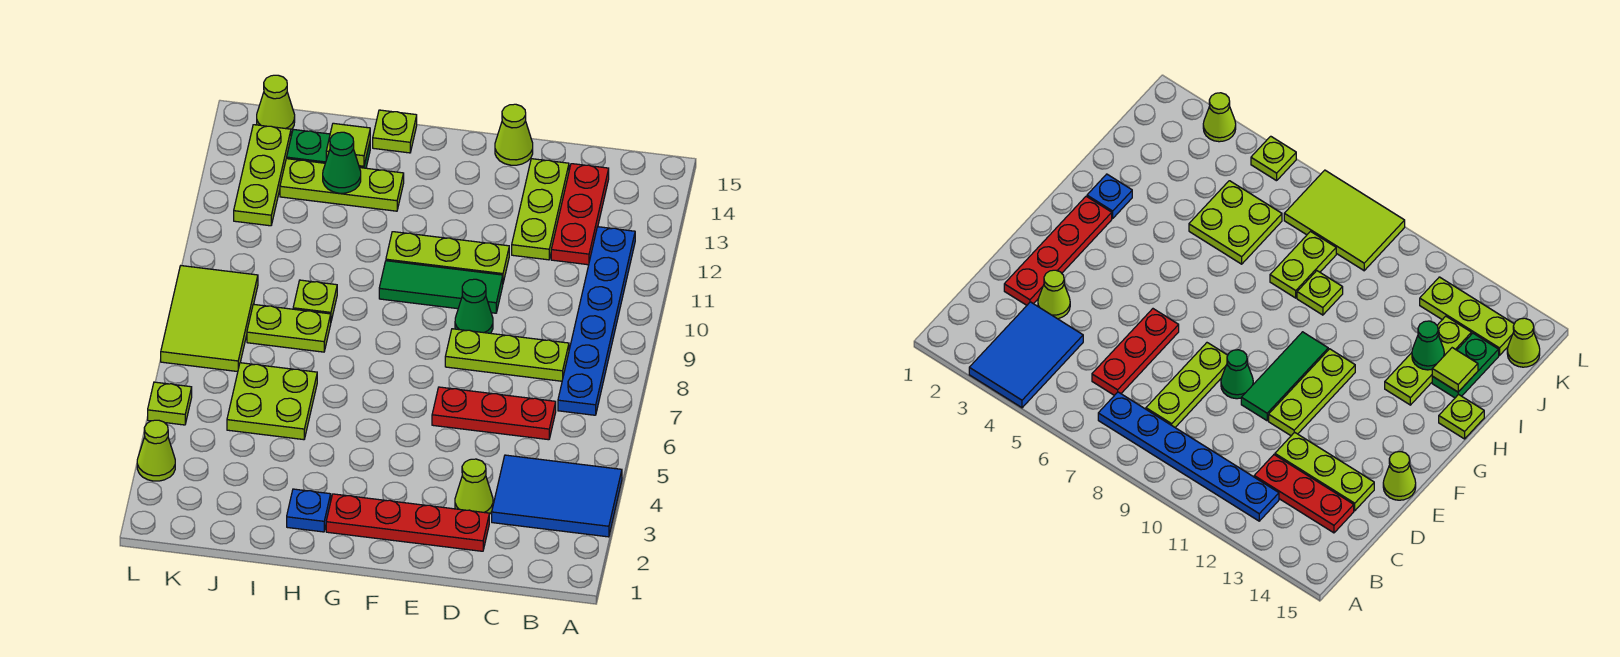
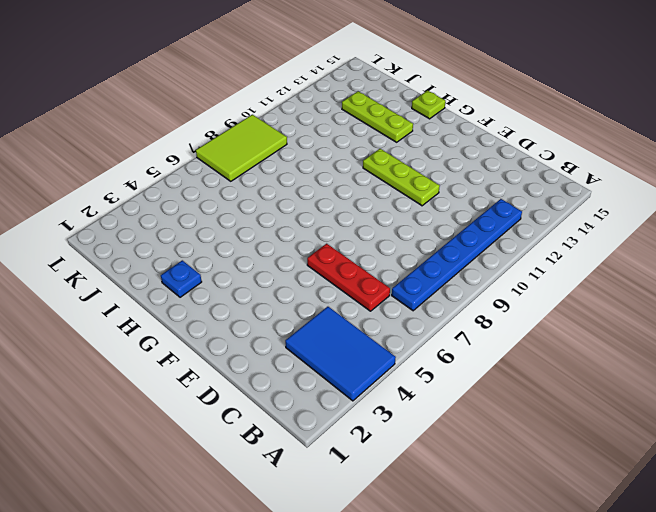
none -> lime plate C8:E8 level 1
none -> red plate C12:C14 level 1
none -> red plate D2:G2 level 1

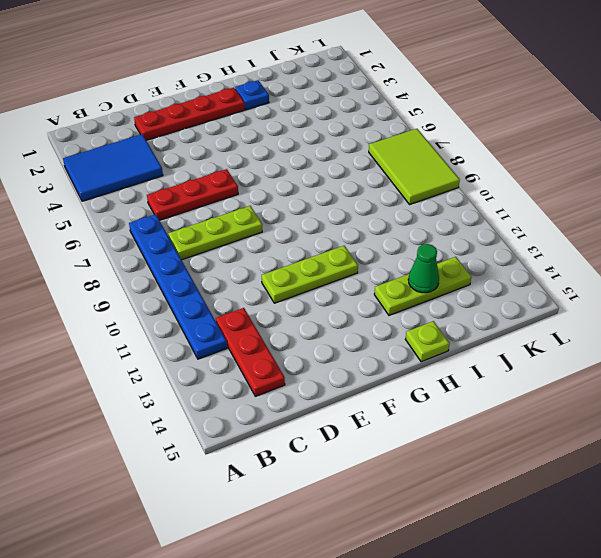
none -> lime cone D3 level 1
none -> lime plate D12:D14 level 1
none -> green cone E9 level 1

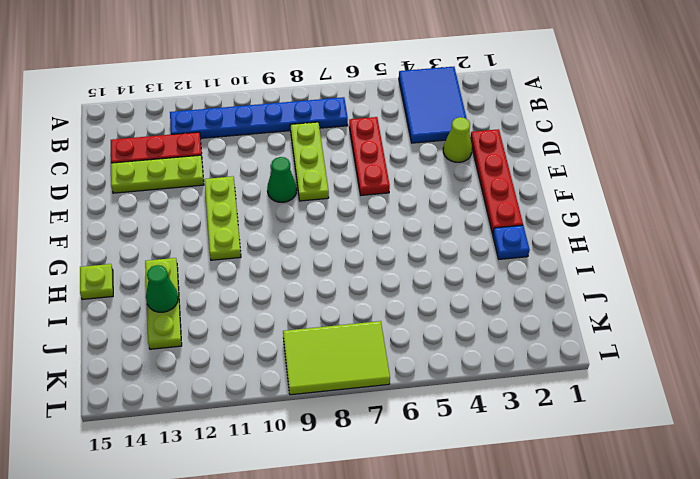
none -> green tile E10:G10 level 1
none -> lime cone E15 level 1
none -> lime plate I5:J6 level 1

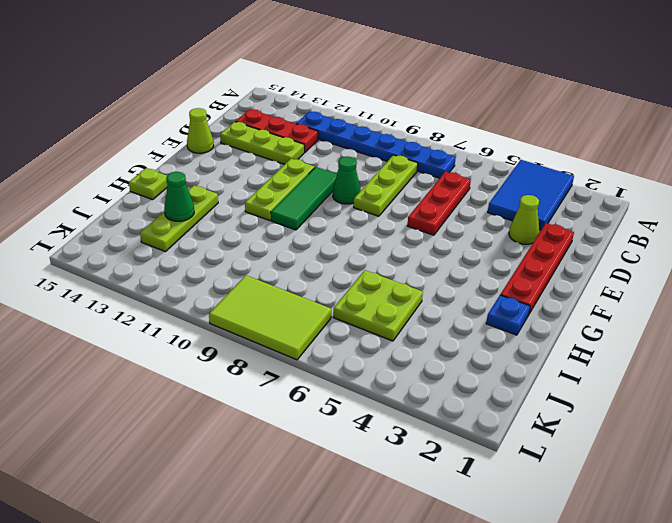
none -> lime plate I8:J8 level 1
none -> lime plate I9 level 1
none -> green plate I14:J14 level 1

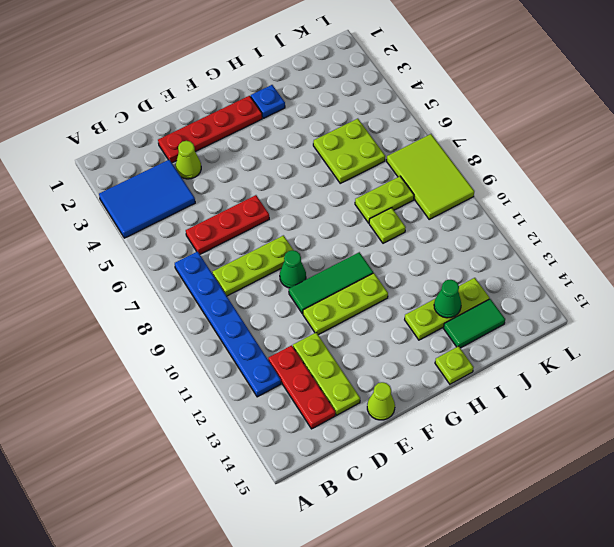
green tile I14:J14 level 1 -> green plate I14:J14 level 1
none -> lime plate K12:K14 level 1
none -> lime cone K15 level 1
none -> lime cone L3 level 1

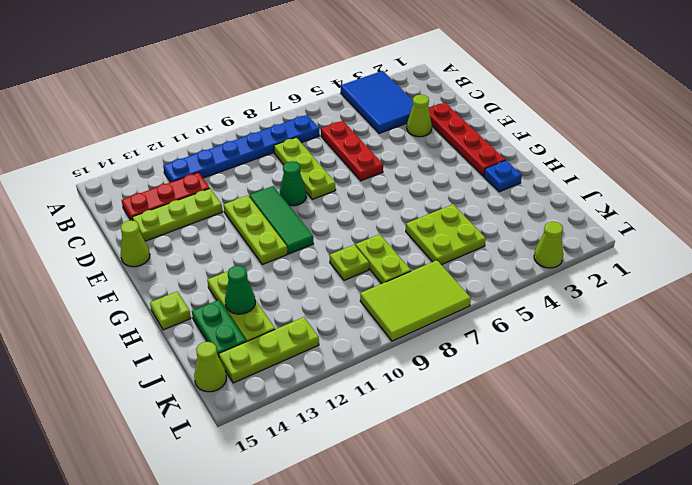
none -> lime plate L5 level 1
none -> lime tile I14 level 2

